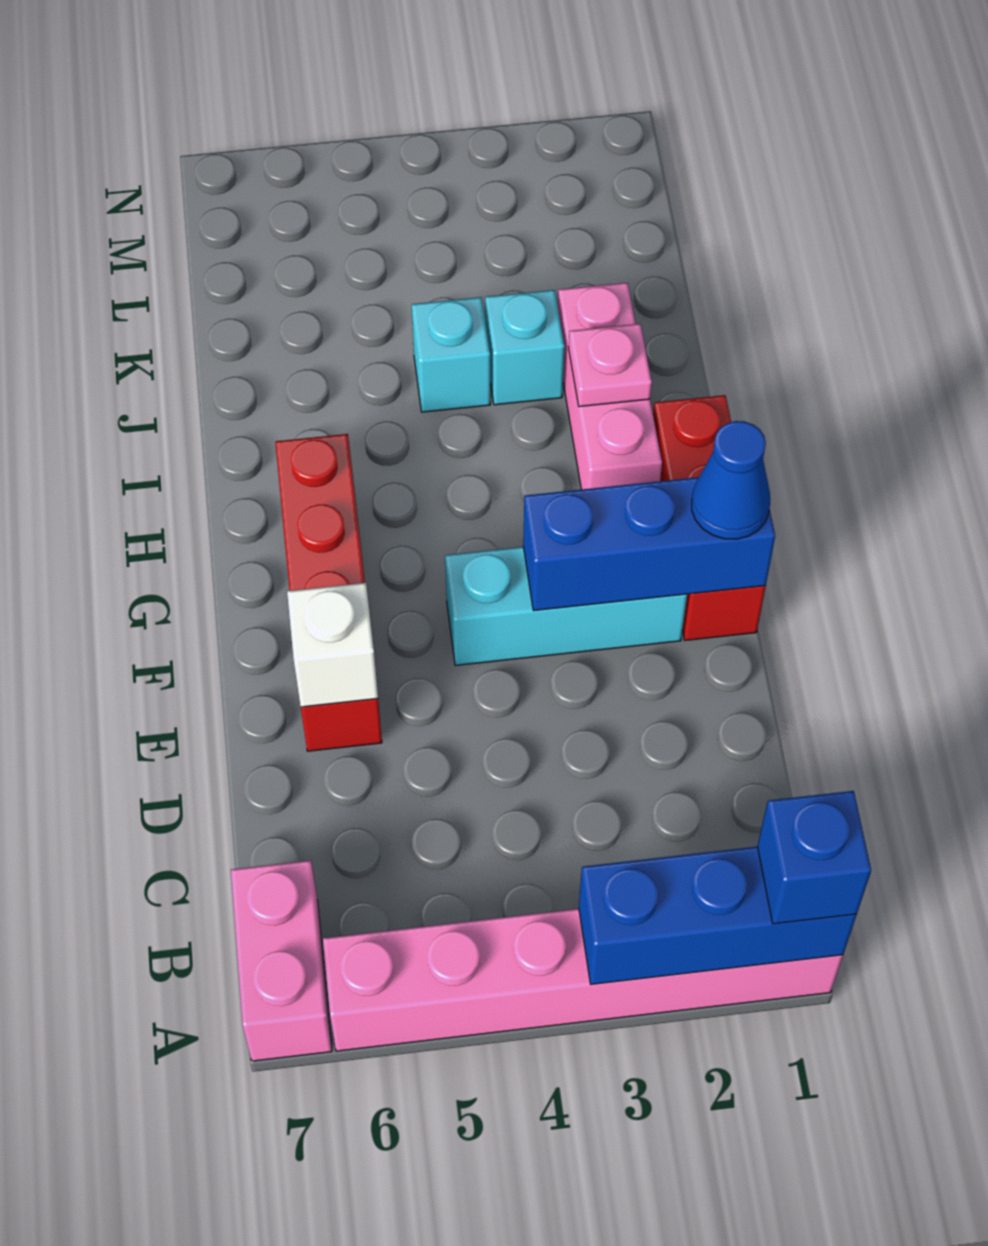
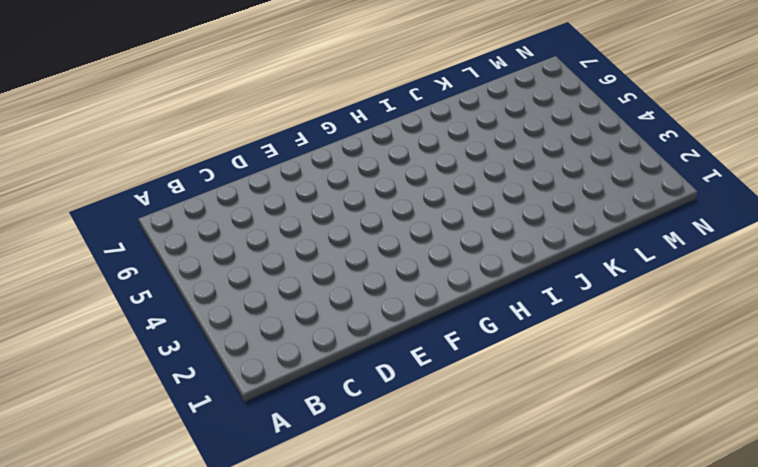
none -> pink brick A1:A6 level 1
none -> pink brick A7:B7 level 1
none -> red brick E6:H6 level 1

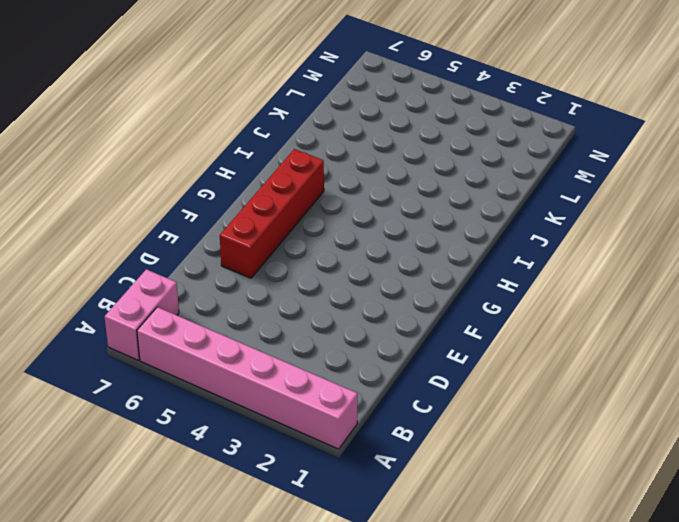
none -> red brick F1:H1 level 1
none -> cyan brick F2:F4 level 1
none -> pink brick H2:J2 level 1

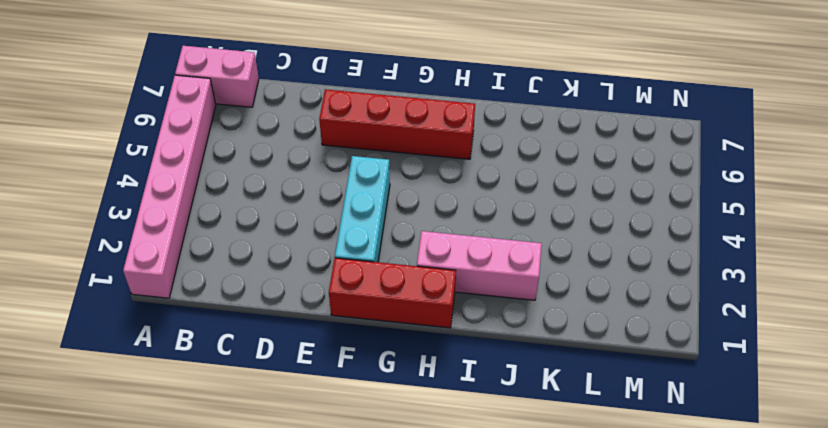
none -> cyan brick J3 level 1
none -> cyan brick J4 level 1
none -> blue brick A1:A3 level 2

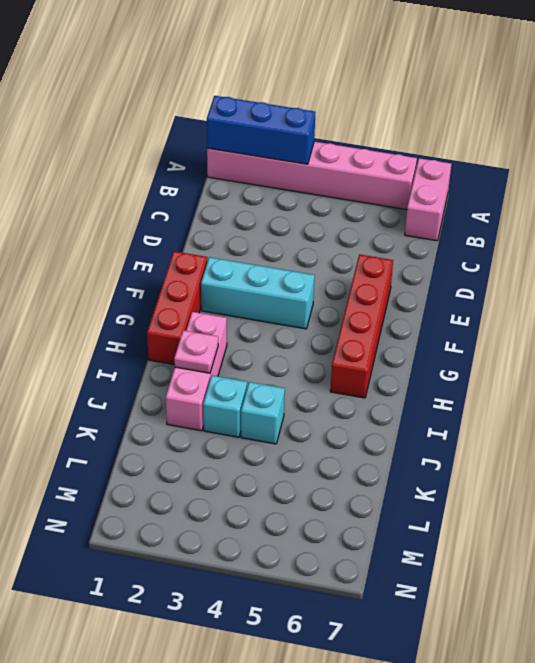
none -> white brick E6 level 2
none -> blue brick F1:F3 level 2
none -> blue brick A1 level 3

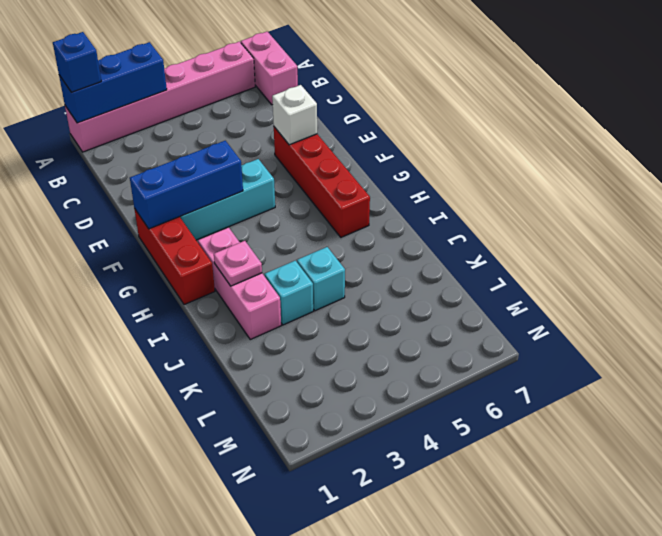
none -> blue cone F1 level 3

